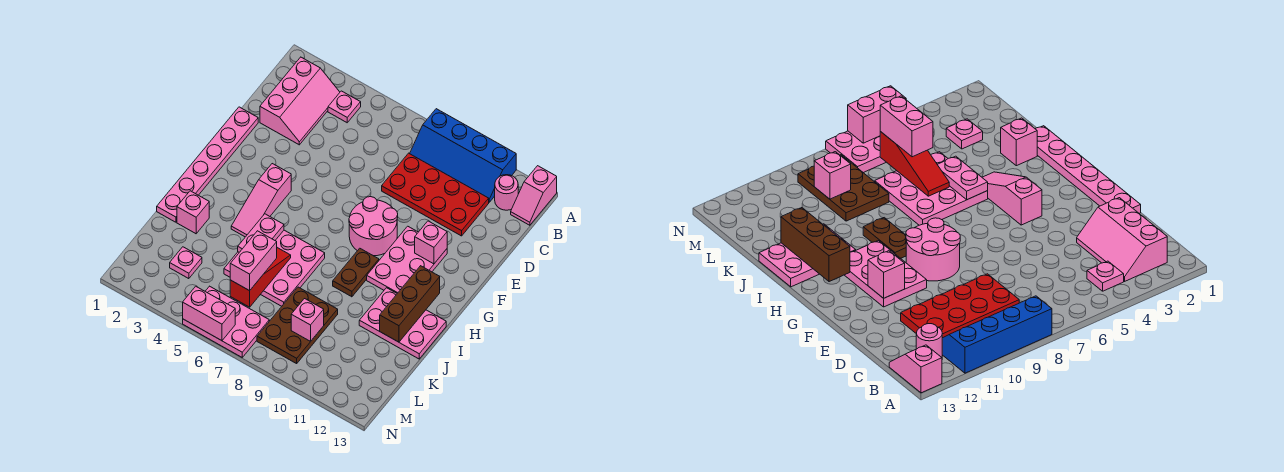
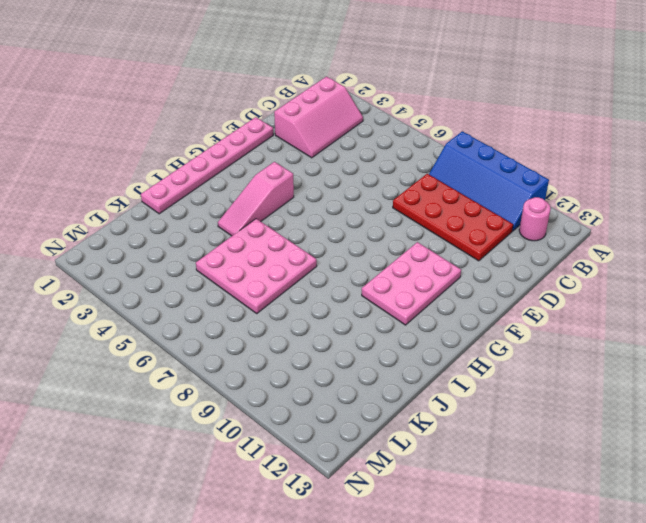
none -> pink slope A13:B13 level 1 top A
none -> pink plate B4 level 1
none -> pink round brick F8:G9 level 1

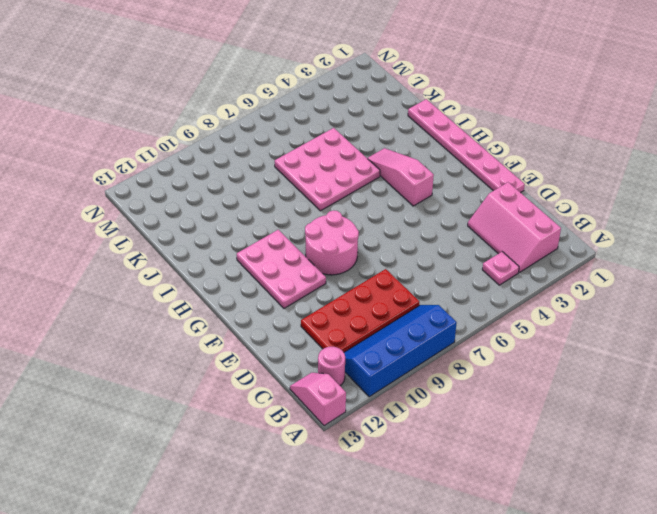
none -> brown plate H9:I9 level 1
none -> pink plate I11:J13 level 1
none -> pink brick J2 level 1

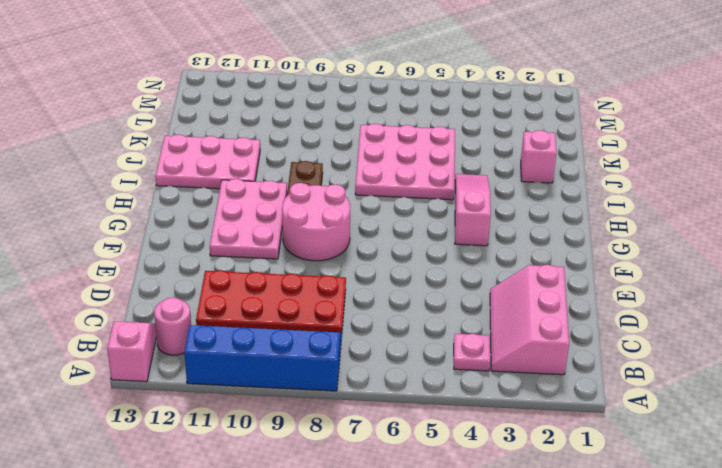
none -> pink plate E1:J1 level 1
none -> brown plate K8:M9 level 1
none -> pink plate L3 level 1

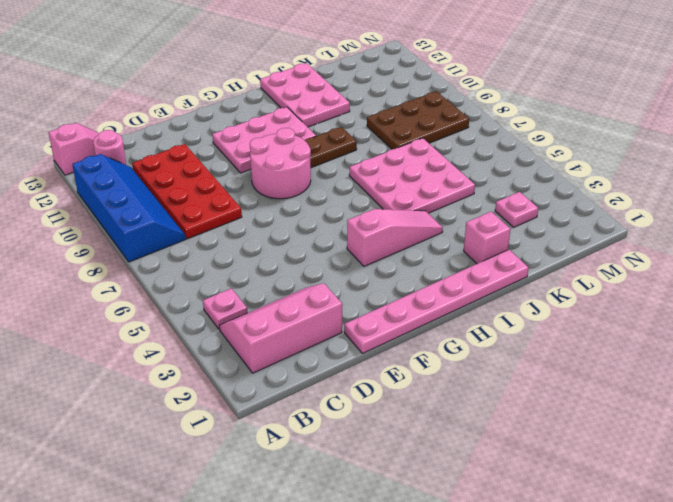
none -> pink plate M5:N7 level 1
none -> pink brick F11 level 2
none -> brown brick H12:J12 level 2

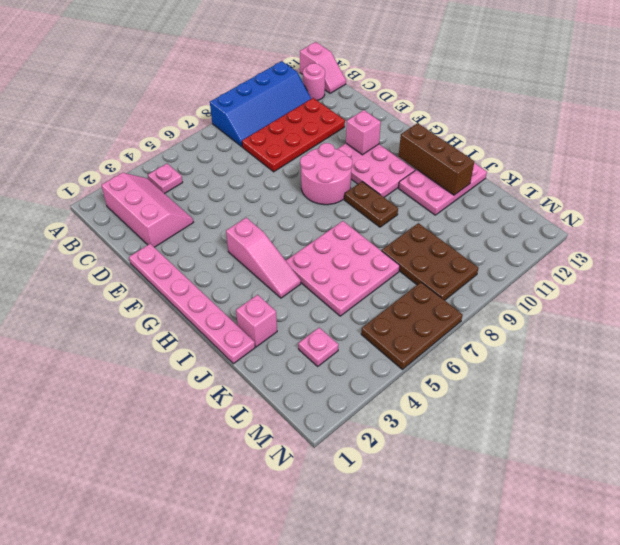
brown plate M5:N7 level 1 -> pink plate M5:N7 level 1
none -> pink plate I5:J5 level 2
none -> red slope J6:L6 level 2 top L
none -> pink brick L9 level 2

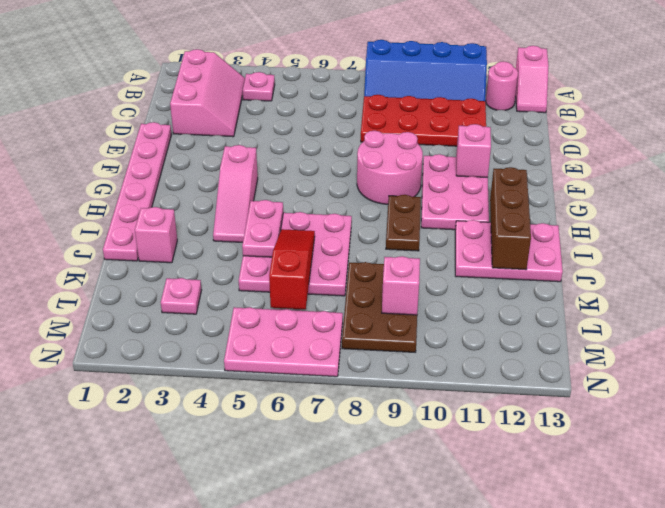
none -> pink brick N5:N6 level 2
none -> pink brick K6:L6 level 3

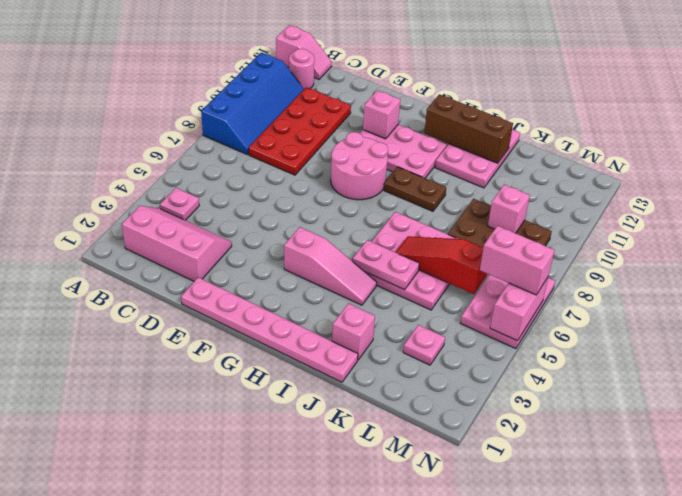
pink brick M6:N6 level 3 -> pink brick K6:L6 level 3

